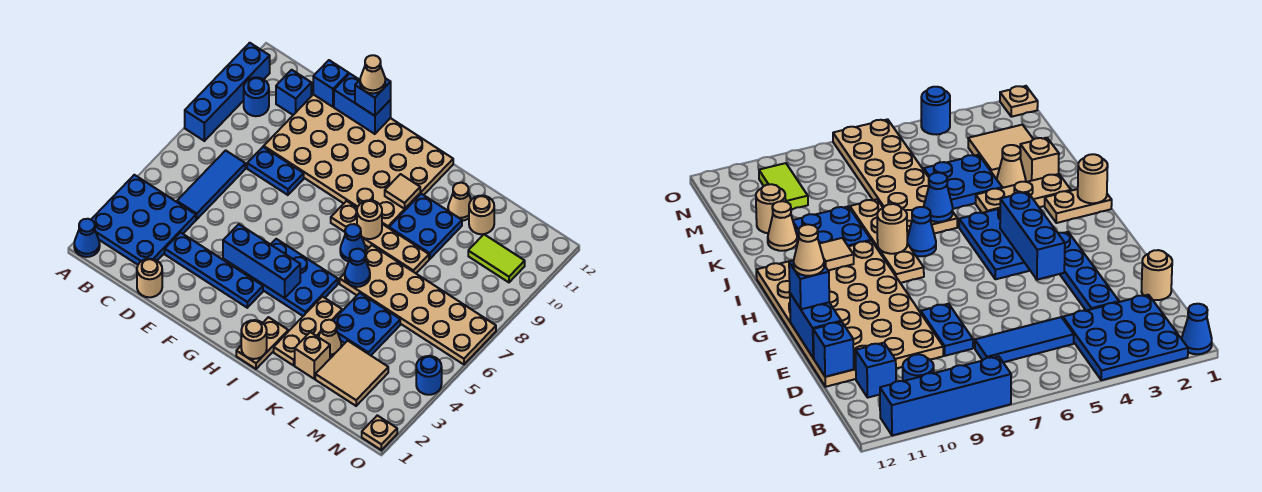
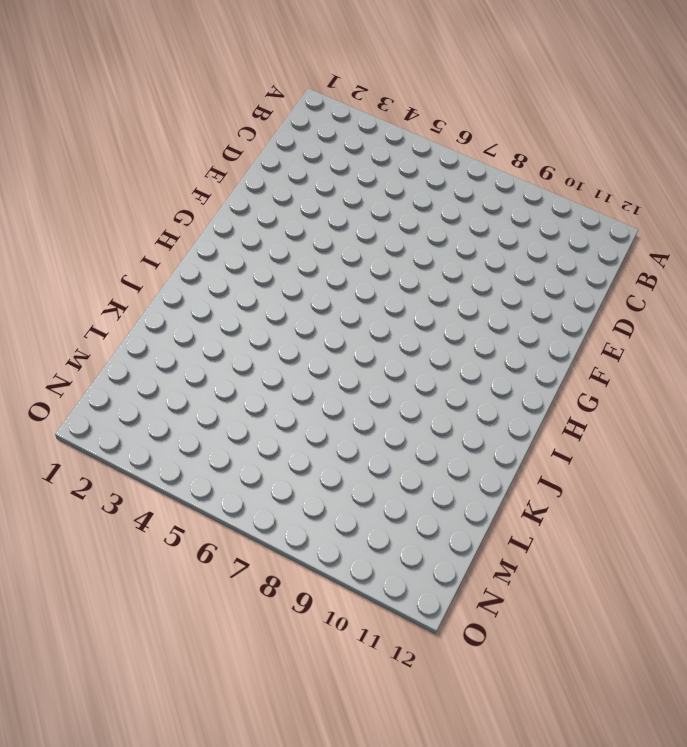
none -> blue cone A1 level 1
none -> blue plate A2:C4 level 1
none -> blue brick A8:A11 level 1
none -> blue round brick B10 level 1

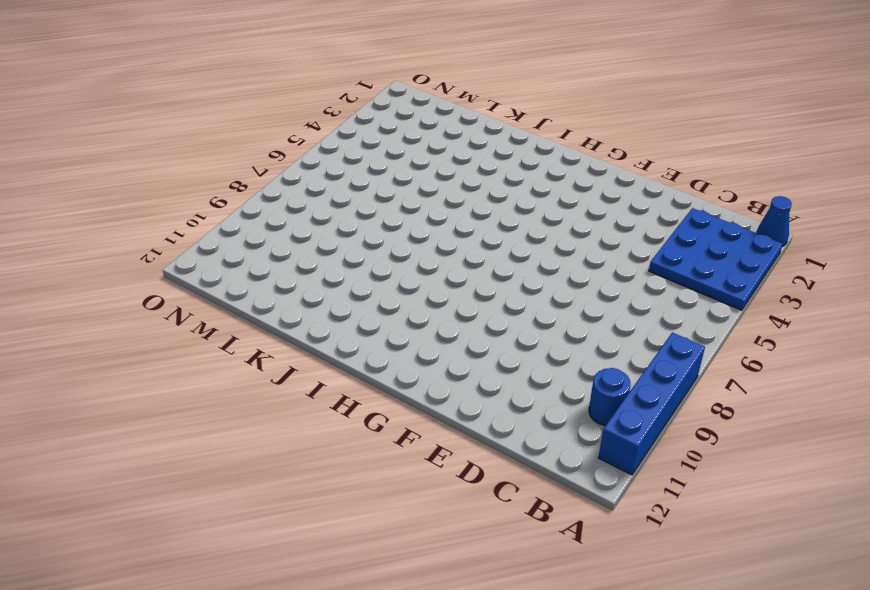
none -> blue tile C5:C7 level 1
none -> blue brick C11 level 1
none -> tan round brick D1 level 1
none -> blue plate D3:G3 level 1

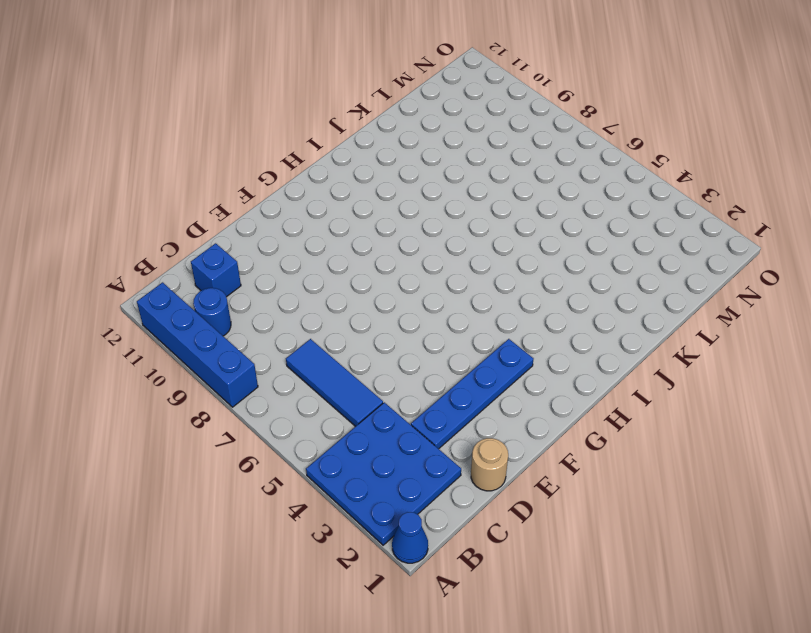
none -> blue plate D8:E8 level 1
none -> tan plate D9:I12 level 1
none -> blue plate G4:I5 level 1
none -> tan plate H8:K8 level 1

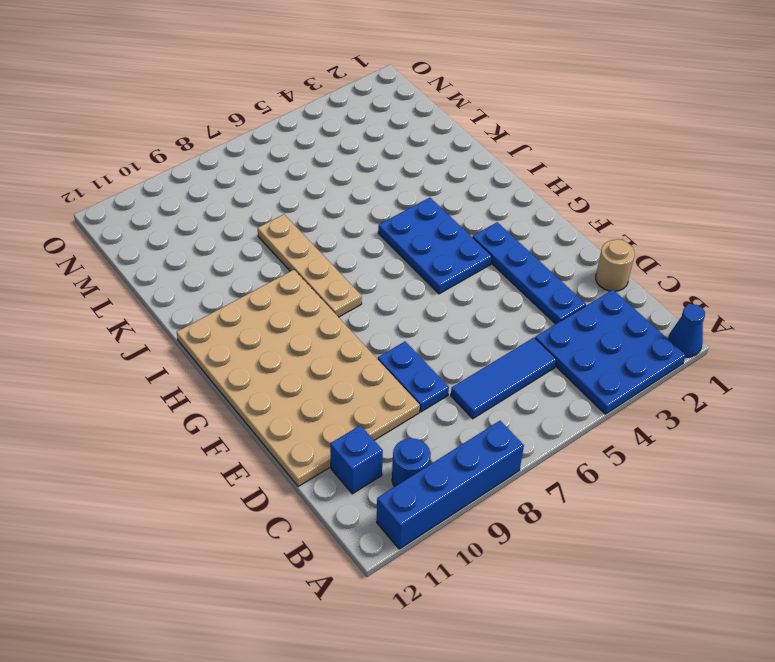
none -> tan plate I1:I2 level 1
none -> blue cone I7 level 1
none -> tan plate J2:J4 level 1
none -> tan plate J6:O7 level 1

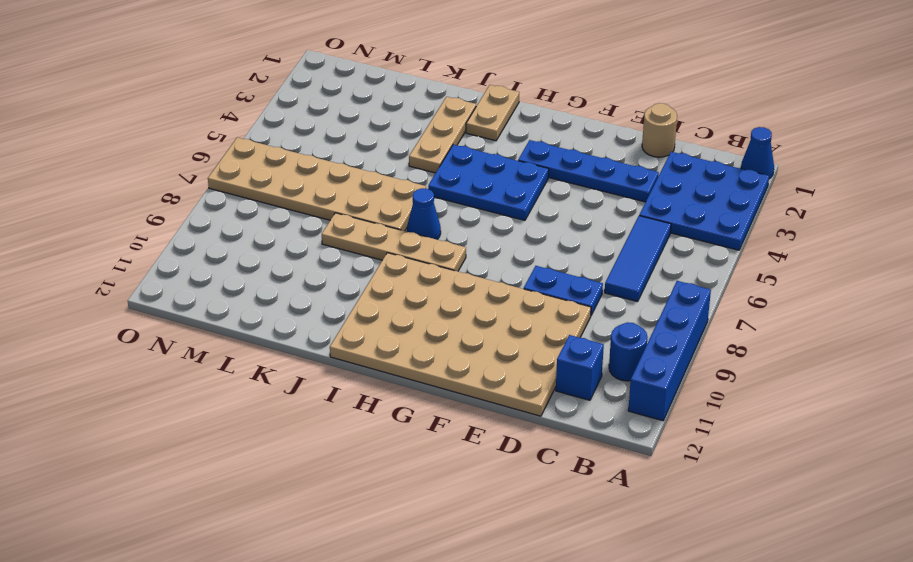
none -> blue plate J9:K10 level 1
none -> tan brick K2 level 1
none -> tan cone K3 level 1
none -> blue plate K4:L5 level 1

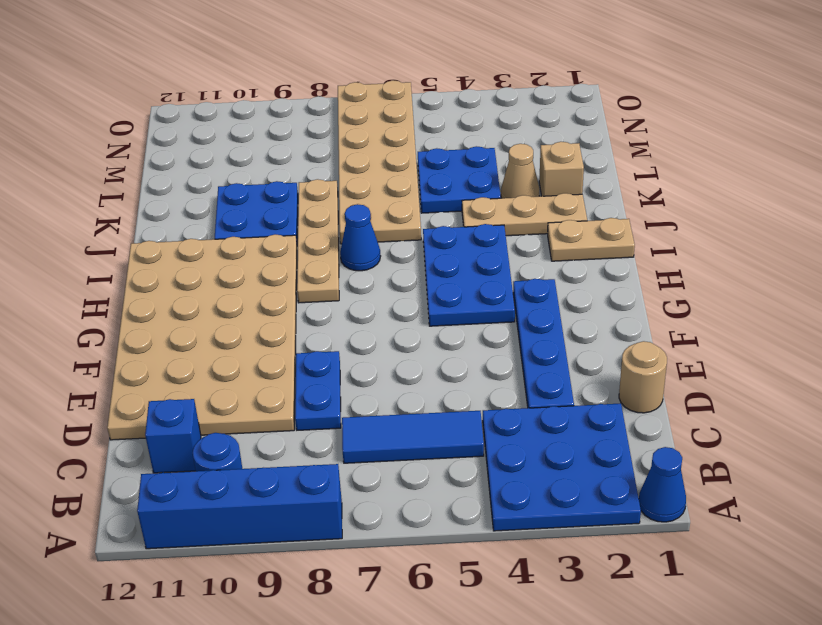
none -> tan cone K11 level 1
none -> tan tile L2:M3 level 1
none -> tan round brick L11 level 1
none -> lime tile M10:N10 level 1

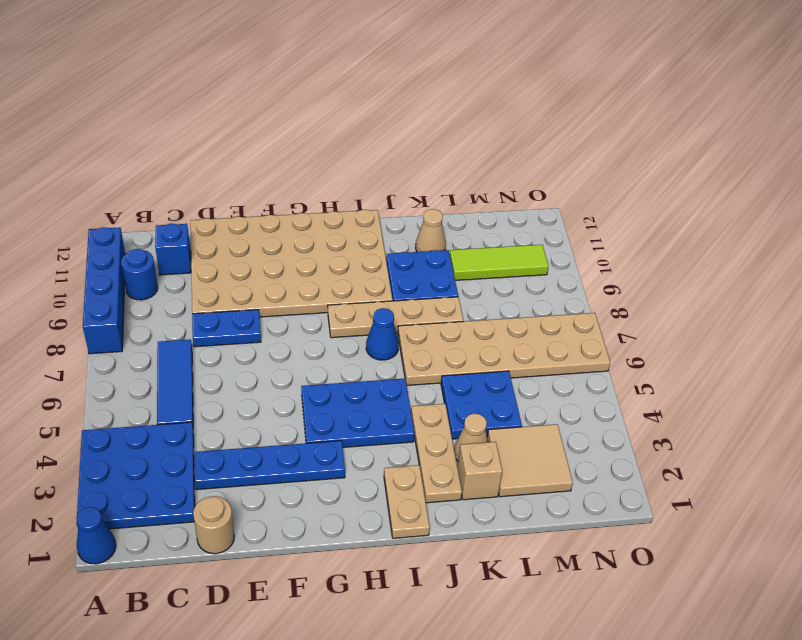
lime tile L10:N10 level 1 -> lime tile M10:N10 level 1
none -> tan round brick L11 level 1
none -> tan plate O1 level 1
none -> blue round brick O4 level 1
none -> blue brick D12 level 2

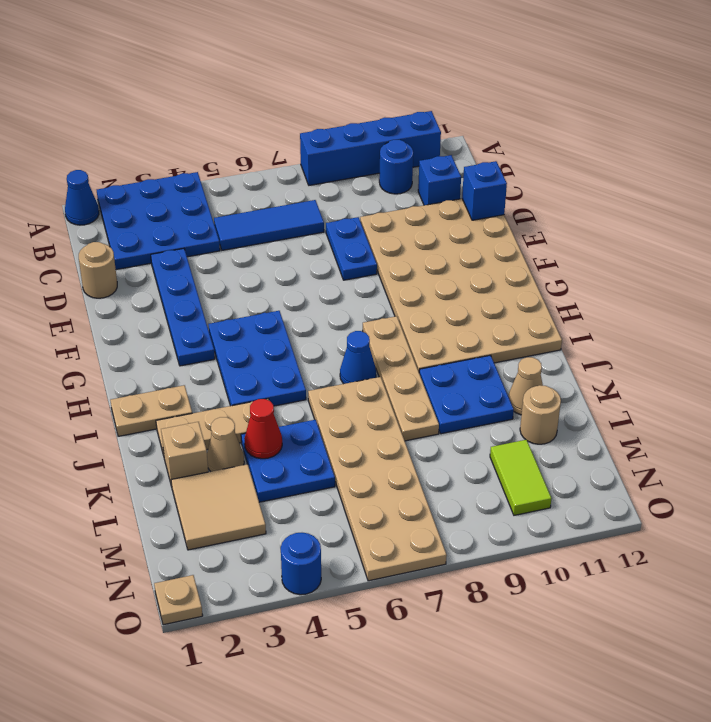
red cone K4 level 2 -> none
none -> blue brick E12:F12 level 2
none -> blue brick F4:H4 level 2
none -> tan round brick I1 level 2
none -> tan round brick I8 level 2

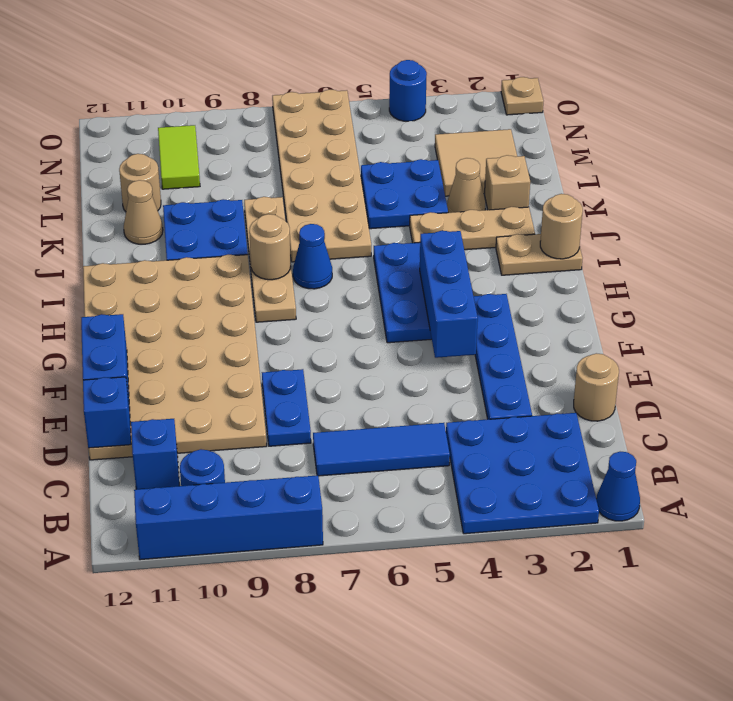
none -> tan tile I10 level 2
none -> blue cone J6 level 2
none -> blue brick F12 level 3
none -> tan cone F12 level 4

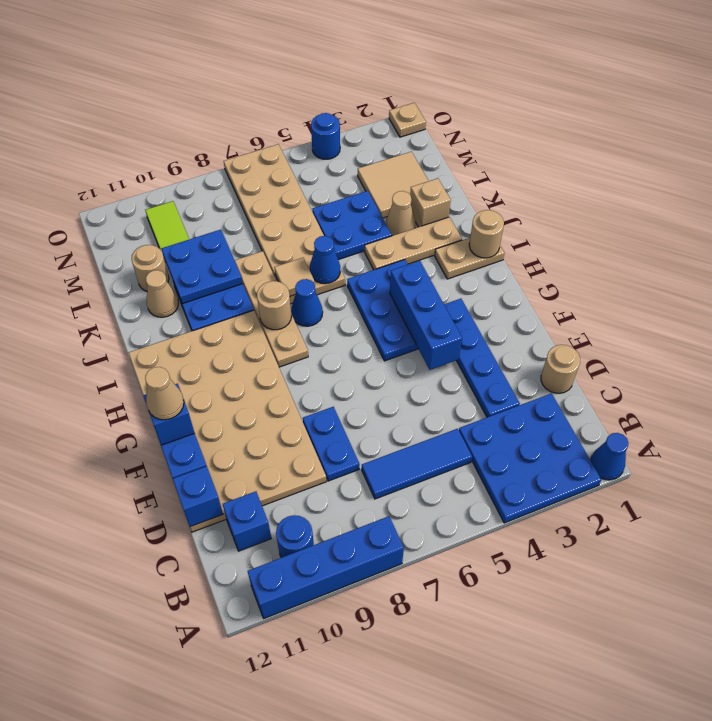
tan tile J7 level 2 -> tan tile I10 level 2
blue plate K9:L10 level 2 -> none

